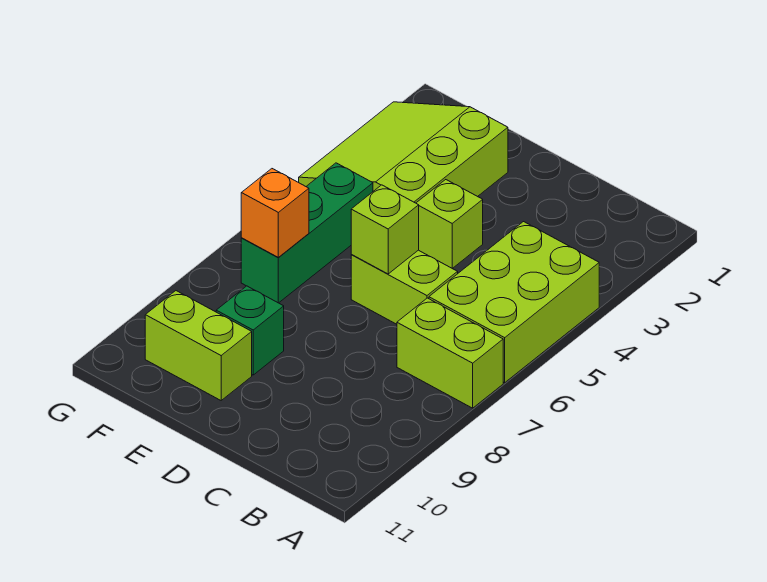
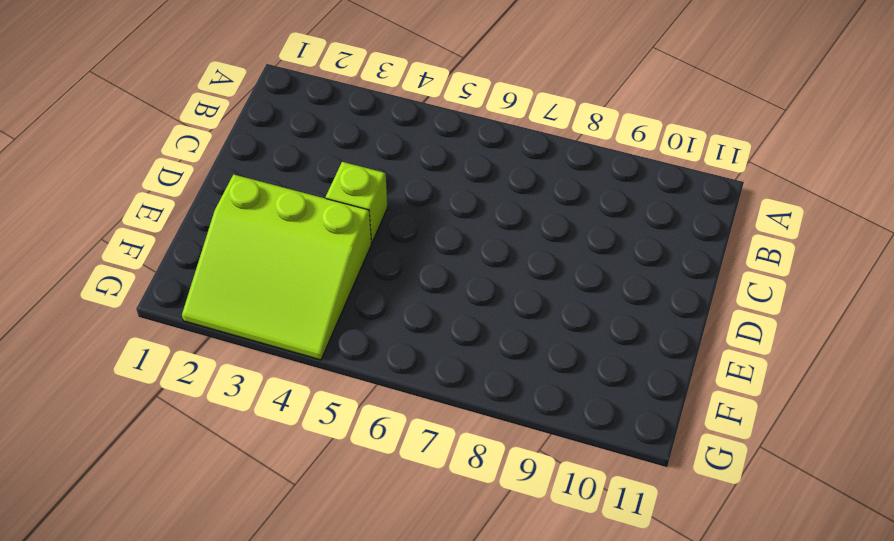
none -> lime brick A4:B6 level 1
none -> lime brick A7:B7 level 1

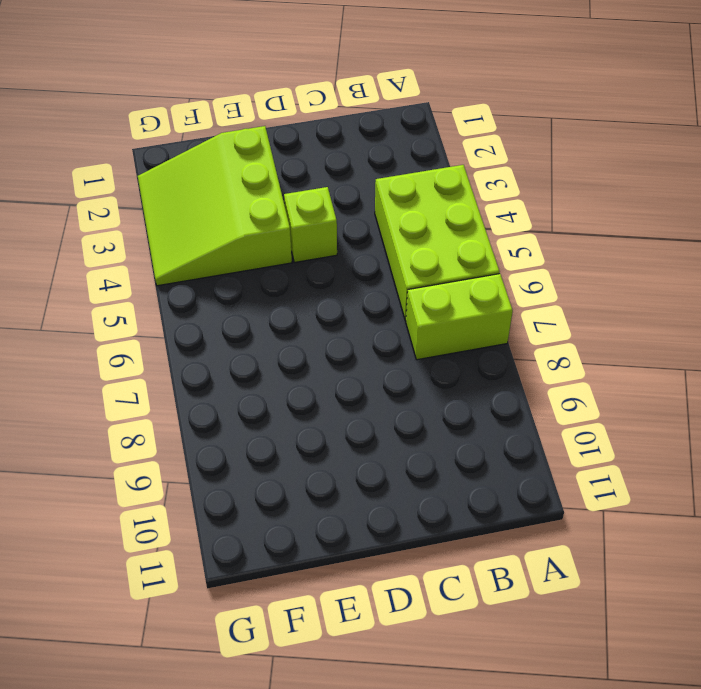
none -> lime brick C6:D6 level 1
none -> green brick E9 level 1

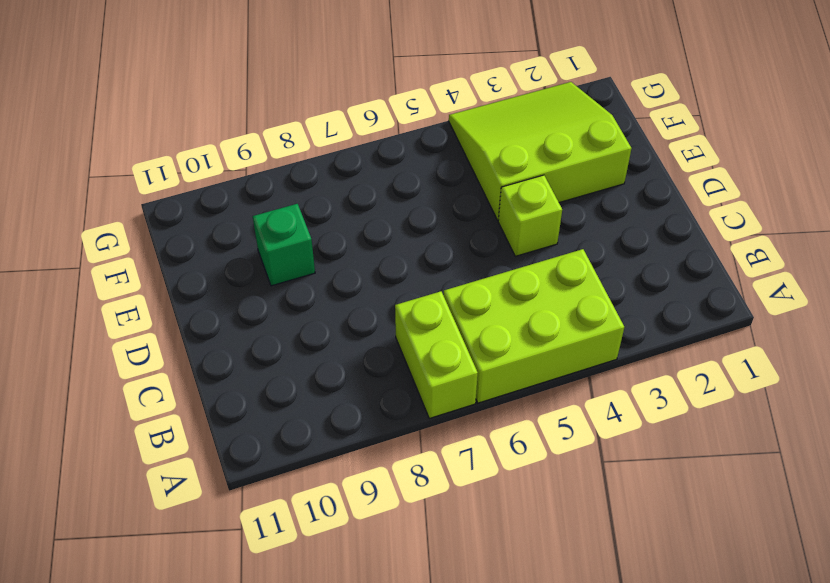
none -> lime brick C6:D6 level 1
none -> lime brick E10:F10 level 1

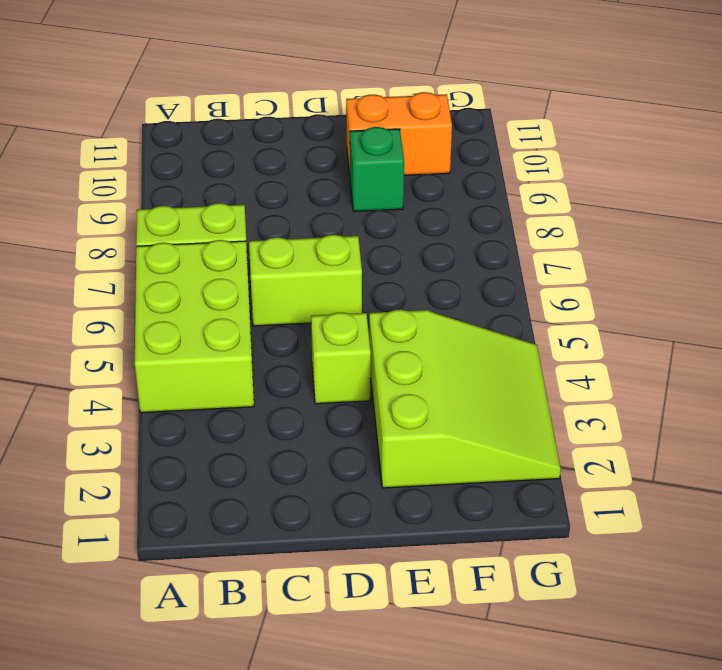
orange brick E10:F10 level 1 -> lime brick E10:F10 level 1
none -> green brick F5:F7 level 1
none -> lime brick D6 level 2

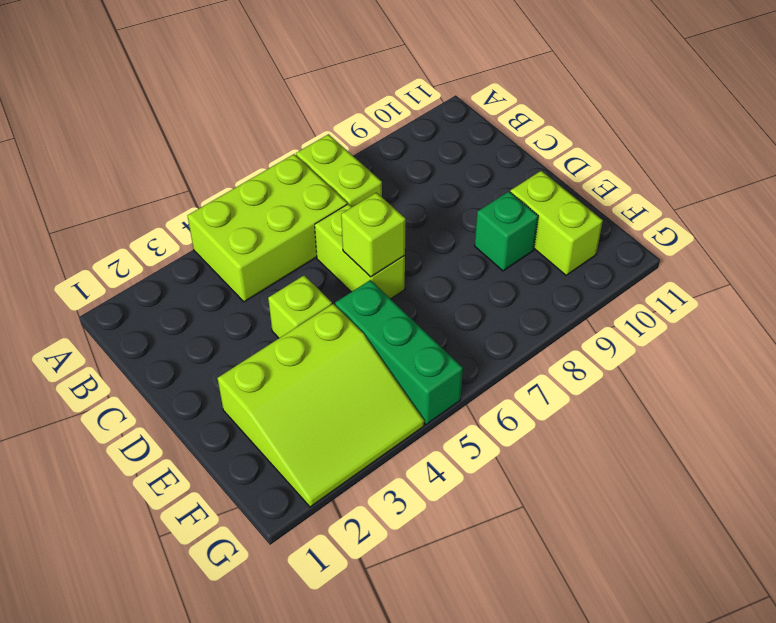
green brick E5:G5 level 1 -> green brick F5:F7 level 1
none -> orange brick F7 level 2

